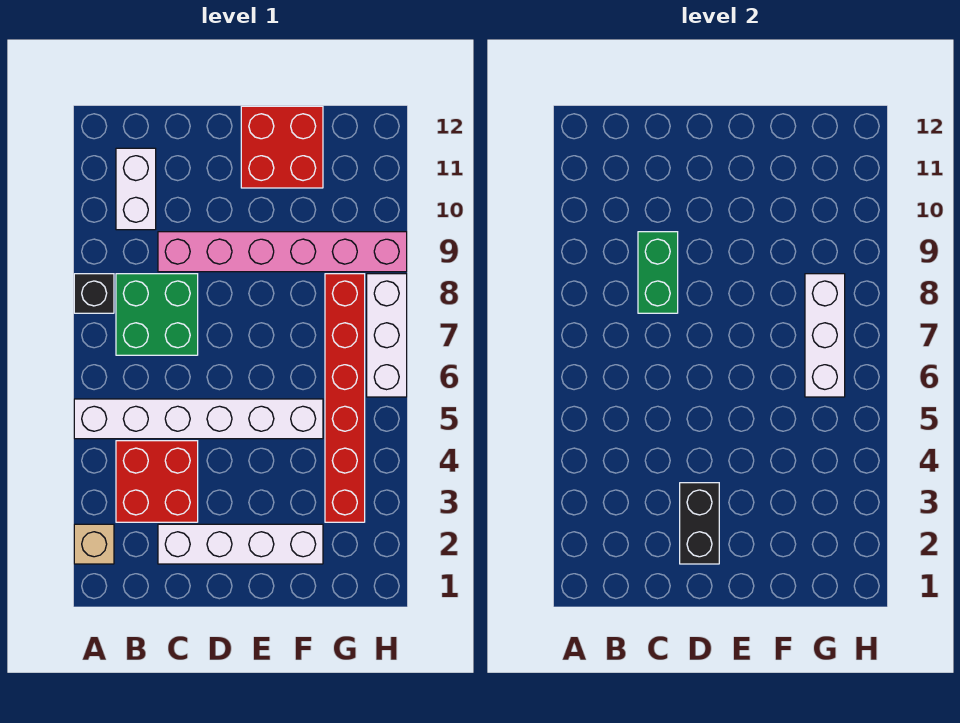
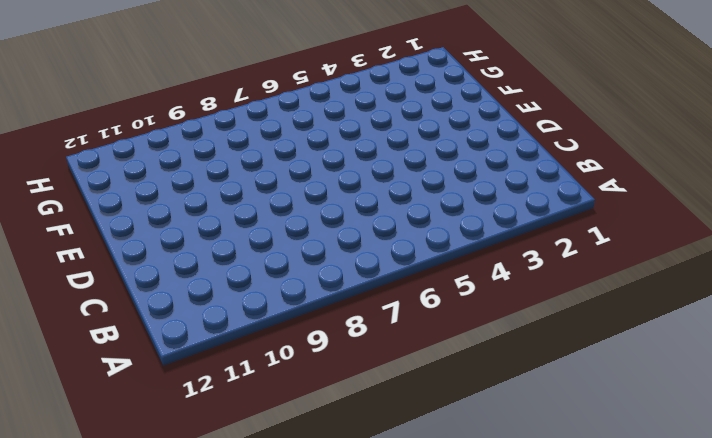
none -> tan brick A2 level 1
none -> white brick A5:F5 level 1
none -> black brick A8 level 1

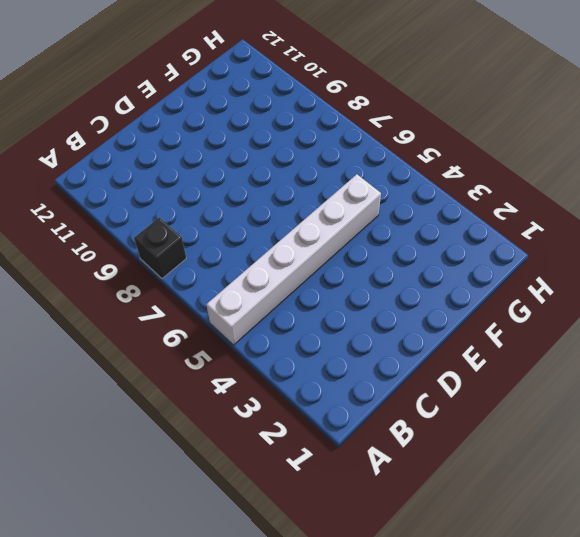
none -> tan brick A2 level 1
none -> red brick B3:C4 level 1
none -> green brick B7:C8 level 1

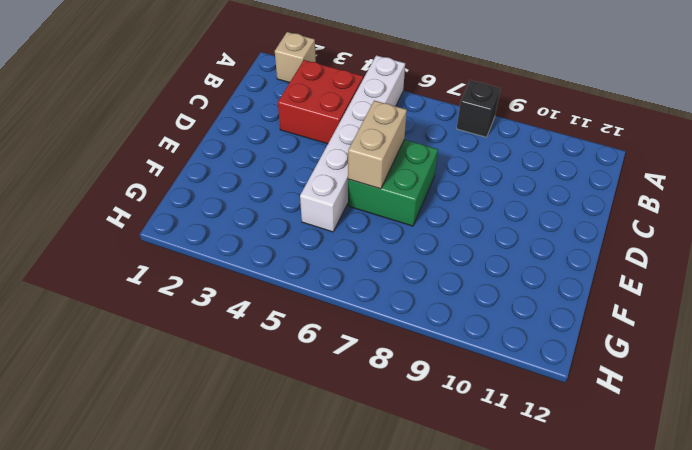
green brick D6:E7 level 1 -> green brick B7:C8 level 1
tan brick D6:E6 level 2 -> none
none -> white brick B10:B11 level 1
none -> white brick C2:F2 level 1
none -> pink brick C9:H9 level 1

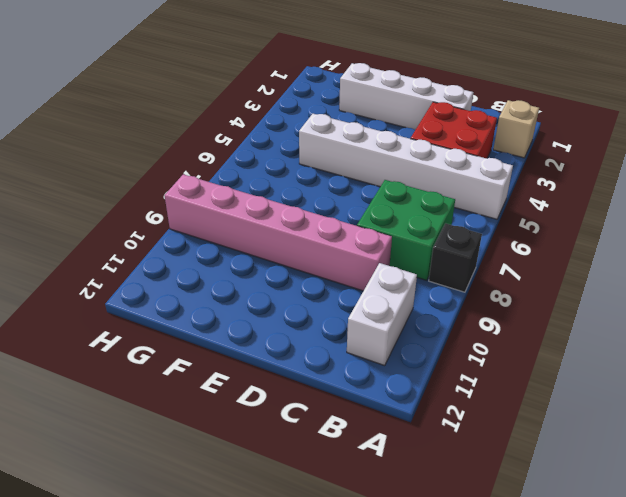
none -> red brick E11:F12 level 1
none -> red brick G3:G8 level 1
none -> white brick H6:H8 level 1

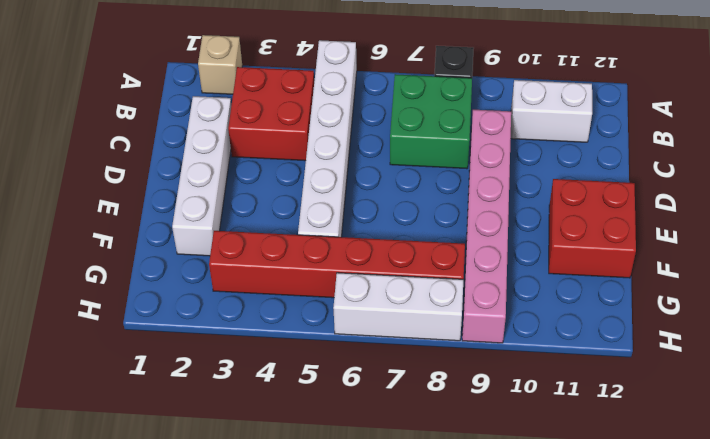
none -> green brick C8:C9 level 2
none -> black brick D2:D3 level 2
none -> white brick G6:G8 level 2

